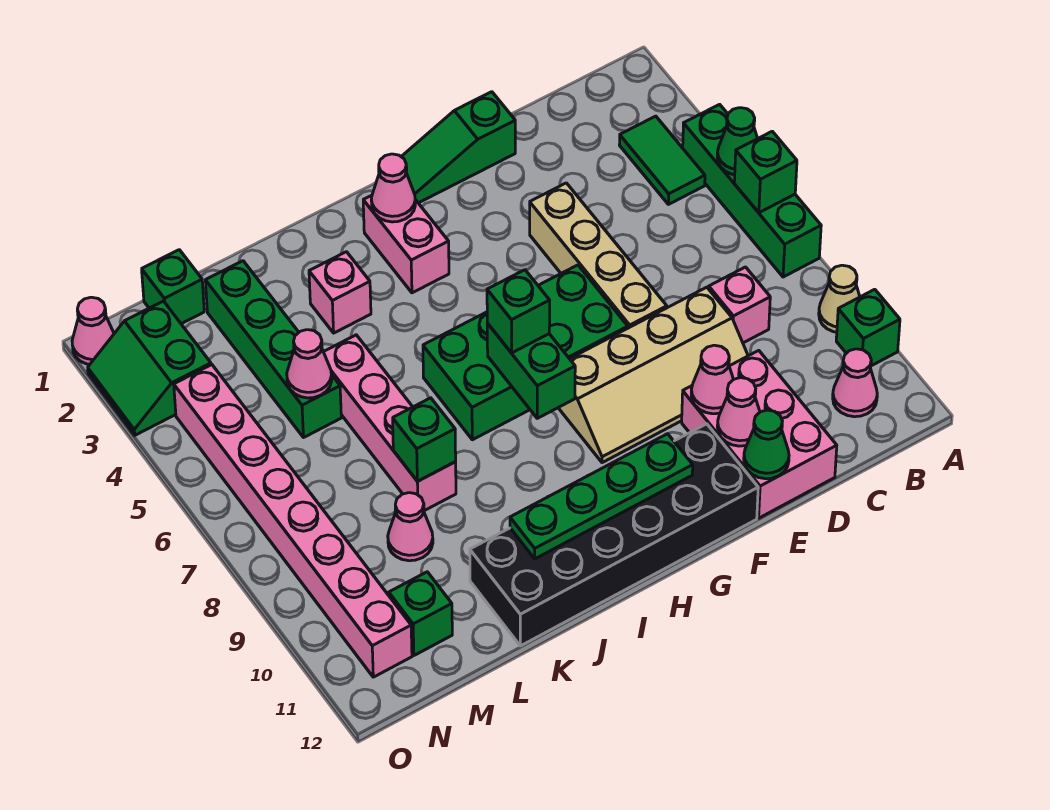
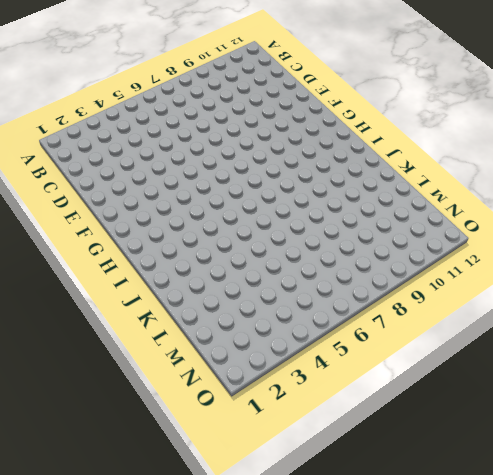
none -> green brick A4:A7 level 1
none -> tan cone A9 level 1
none -> green brick A10 level 1
none -> green tile B3:B4 level 1

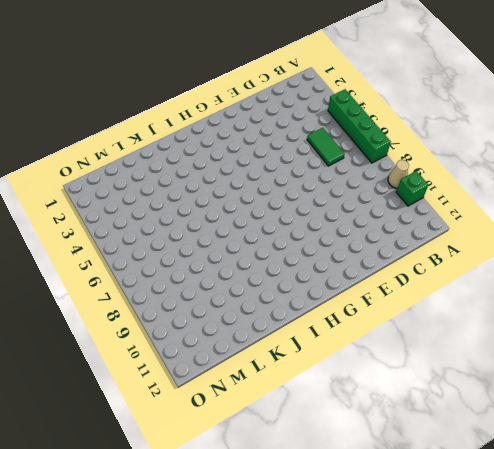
green tile C5:C6 level 1 -> green tile B3:B4 level 1
none -> pink cone B11 level 1
none -> pink brick C8 level 1
none -> tan slope D8:G9 level 1 top 8
none -> pink brick D10:E12 level 1

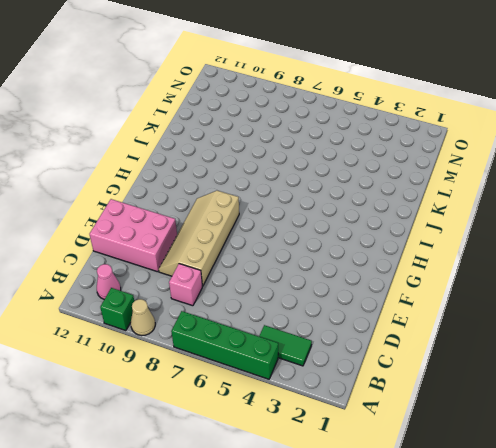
none -> green slope E1:G1 level 1 top E
none -> tan brick E4:E7 level 1
none -> green brick F6:I7 level 1
none -> black brick F11:K12 level 1

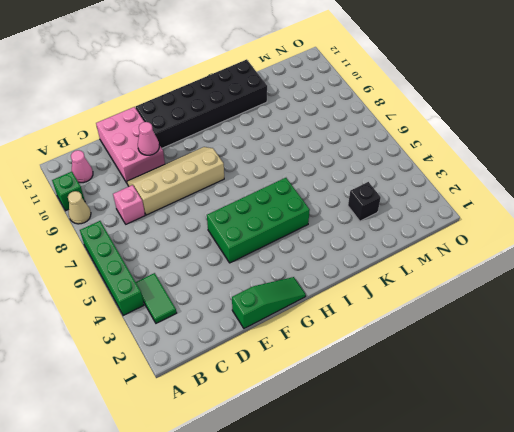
green brick F4:I5 level 1 -> green brick F6:I7 level 1
black brick L3 level 1 -> green brick L2:L5 level 1
none -> tan brick E4:E7 level 1
none -> pink brick H2:H3 level 1
none -> pink brick J3 level 1
none -> pink brick K5:K8 level 1

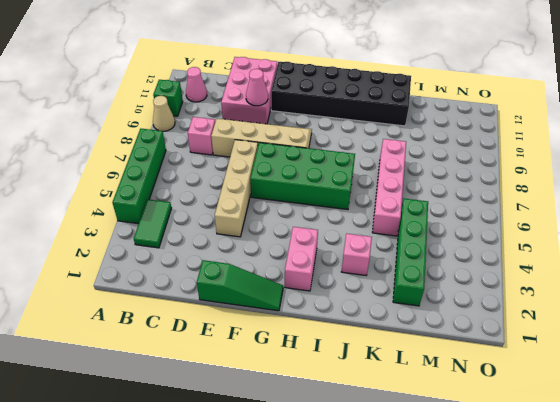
none -> pink cone L9 level 1
none -> green brick M1 level 1
none -> green brick M11 level 1
none -> green slope N2:O3 level 1 top N

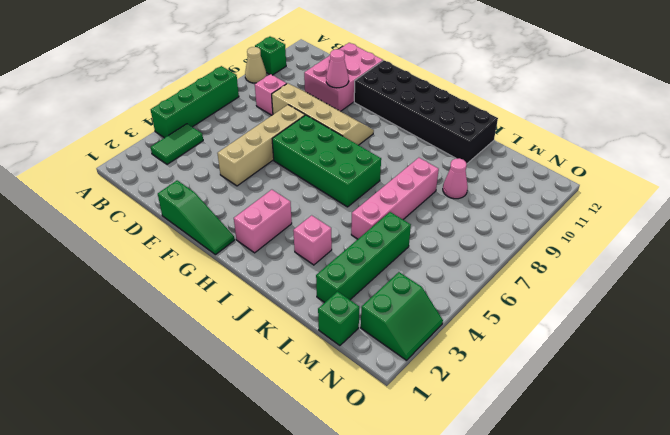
none -> pink cone B11 level 1
none -> green brick M11 level 1
none -> pink brick N4:N11 level 1
none -> pink cone O1 level 1

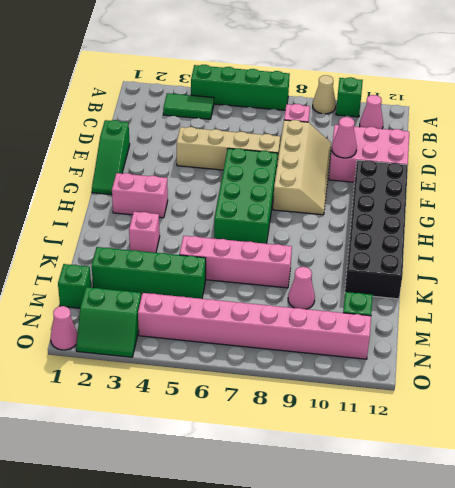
none -> green cone A5 level 2
none -> green brick A6 level 2
none -> pink cone E11 level 2
none -> green cone E12 level 2

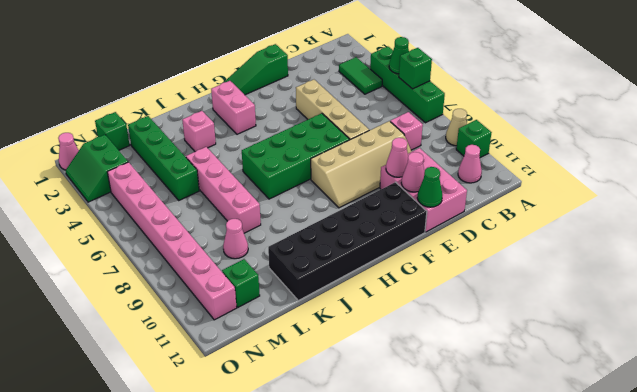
none -> green plate G11:J11 level 2
none -> pink cone H2 level 2
none -> green brick H7:H8 level 2
none -> green brick K8 level 2

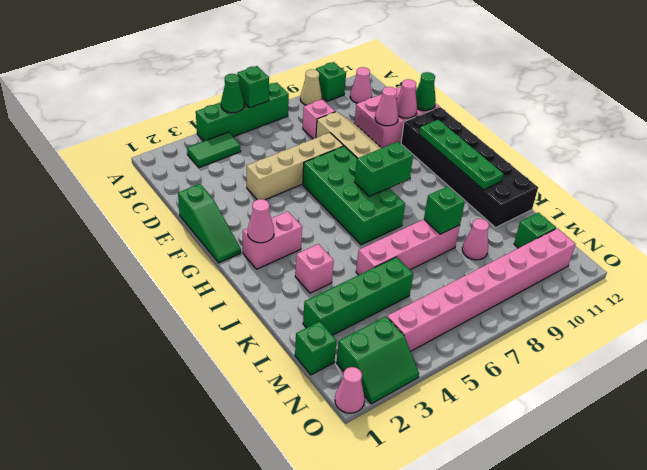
none -> pink cone L5 level 2
none -> green brick H7 level 3

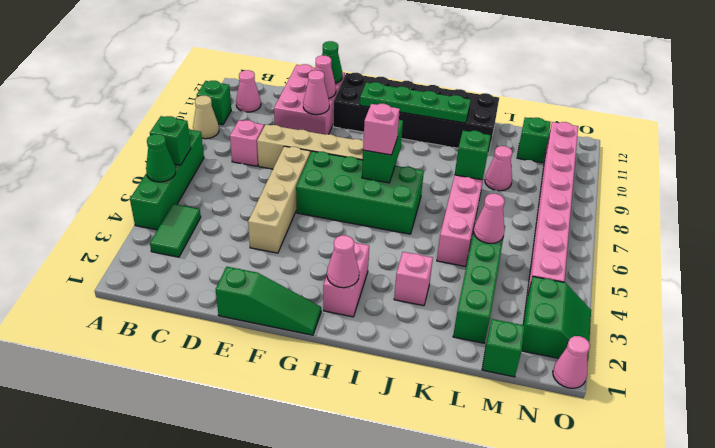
pink brick H7 level 3 -> green brick H7 level 3

